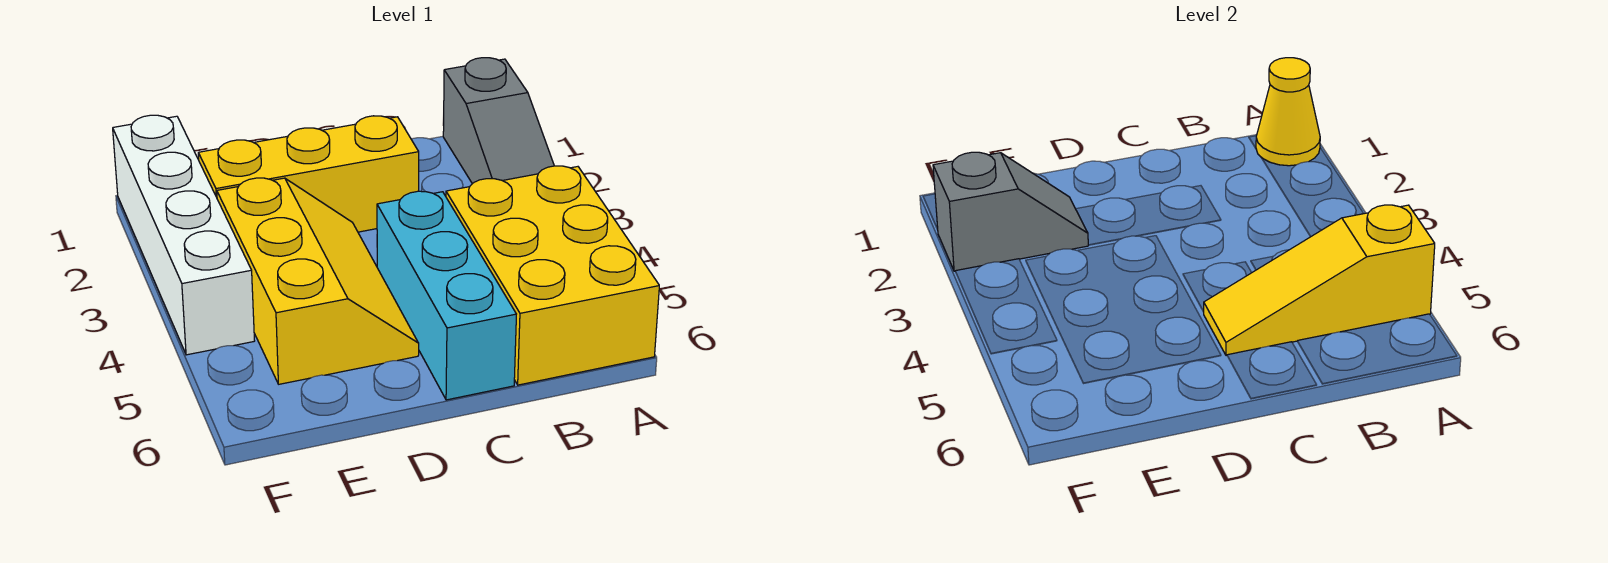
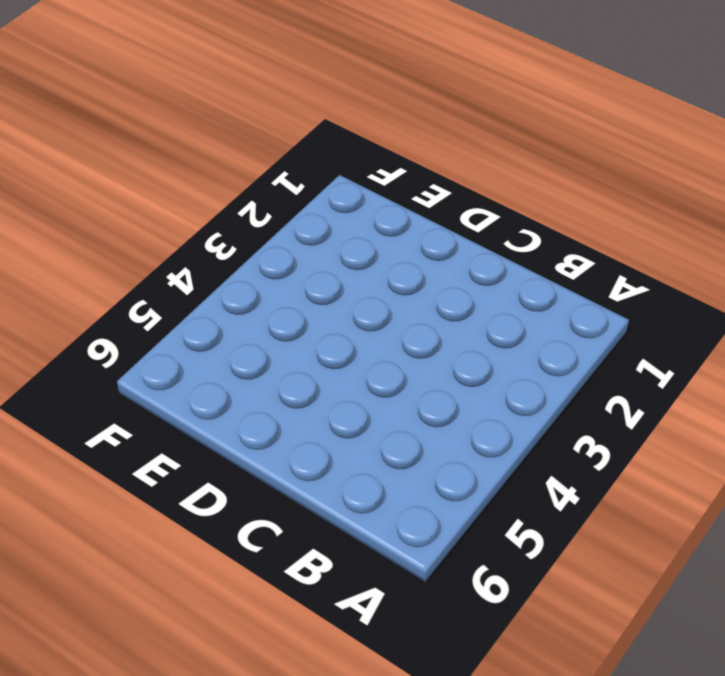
none -> grey slope A1:A3 level 1 top 1
none -> yellow brick A4:B6 level 1

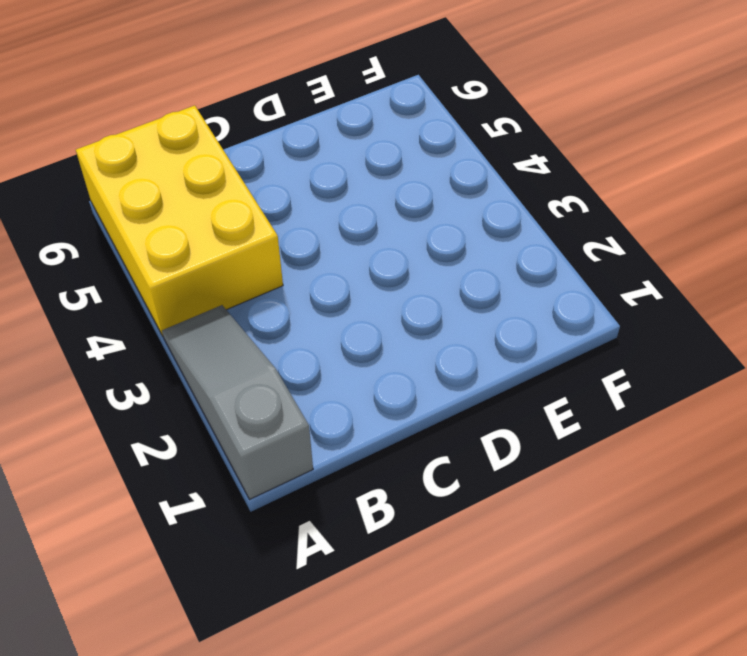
none -> yellow brick C2:E2 level 1
none -> cyan brick C4:C6 level 1

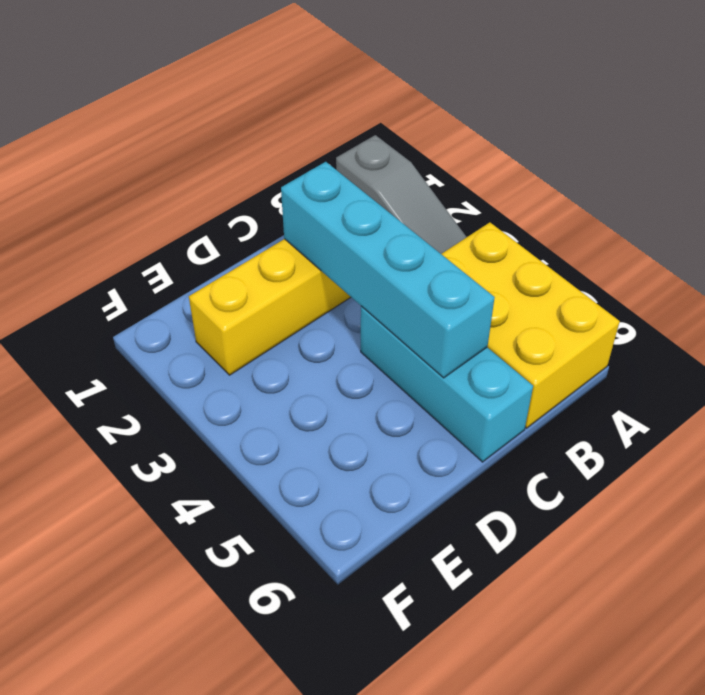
cyan brick C2:C5 level 2 -> yellow slope A5:C5 level 2 top A
none -> yellow slope D3:E5 level 1 top E
none -> white brick F1:F4 level 1

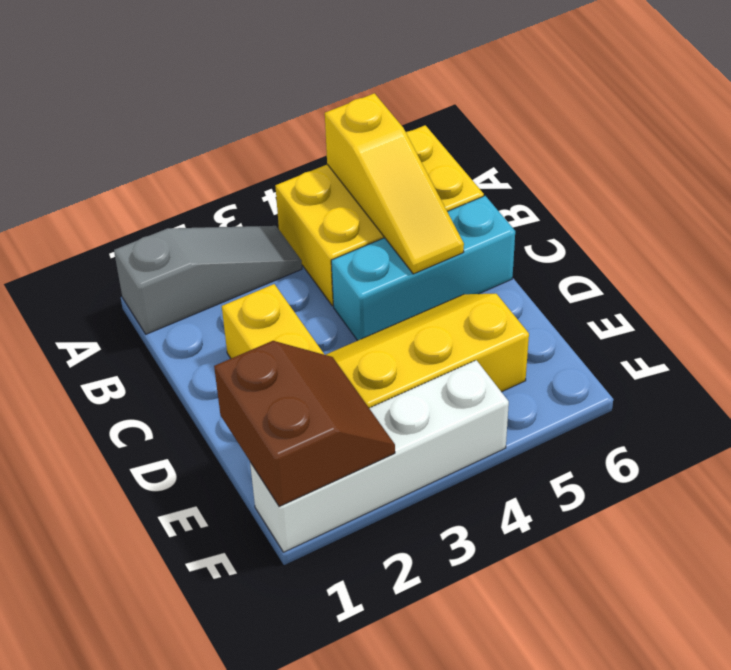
brown slope E1:F2 level 2 top 1 -> grey slope E2:F2 level 2 top F
none -> yellow cone A1 level 2

